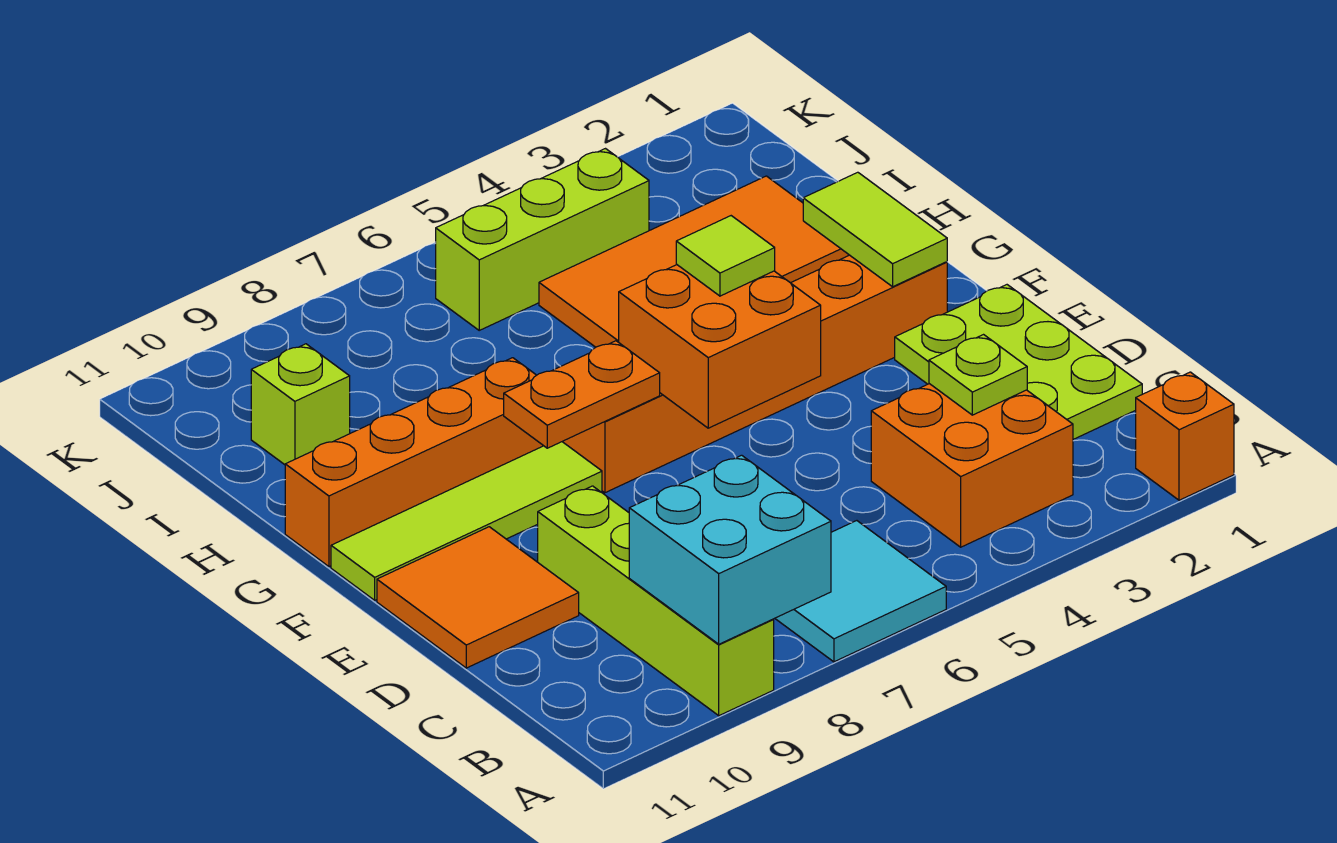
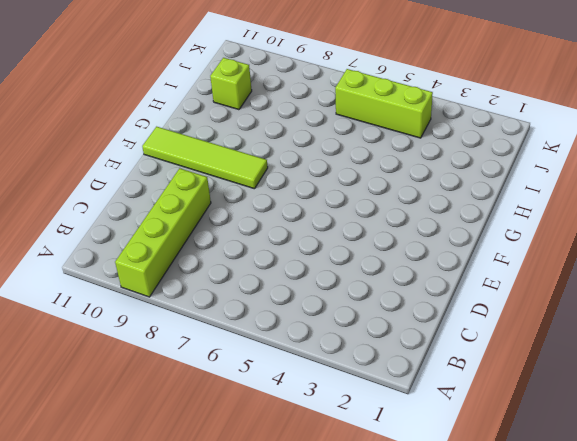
none -> orange brick A1 level 1
none -> cyan tile A6:B7 level 1
none -> orange brick B3:C4 level 1

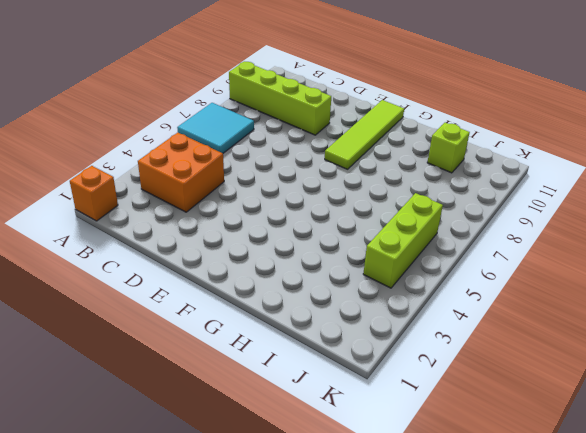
none -> lime plate C1:E2 level 1
none -> orange tile D10:E11 level 1
none -> orange brick F2:F7 level 1

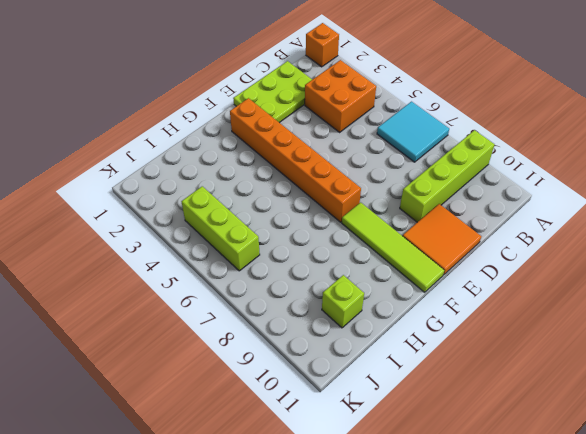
none -> orange brick G8:G11 level 1
none -> orange tile H2:I5 level 1
none -> cyan brick A8:B9 level 2

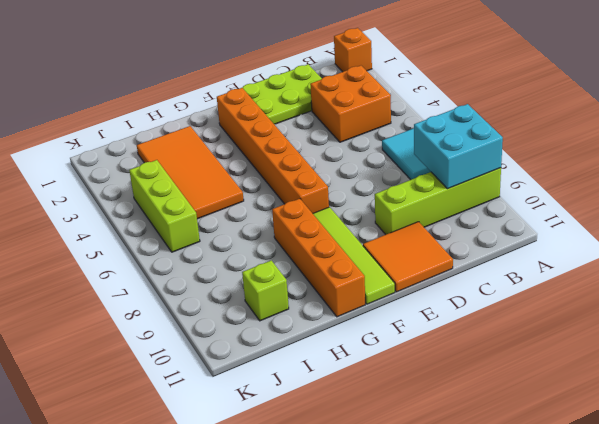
none -> lime plate C3 level 2
none -> orange brick E5:F6 level 2
none -> lime tile F2:G2 level 2

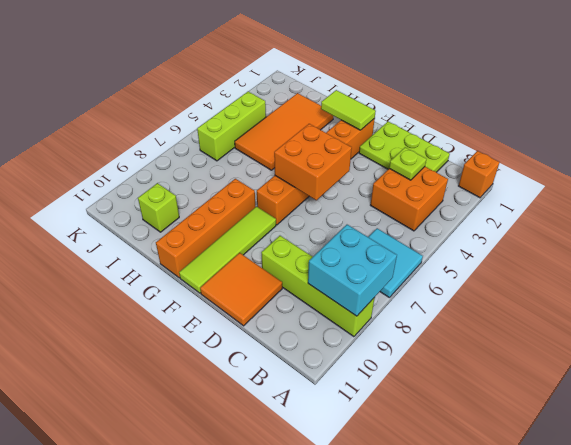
none -> orange plate F7:F8 level 2
none -> lime tile F5 level 3

